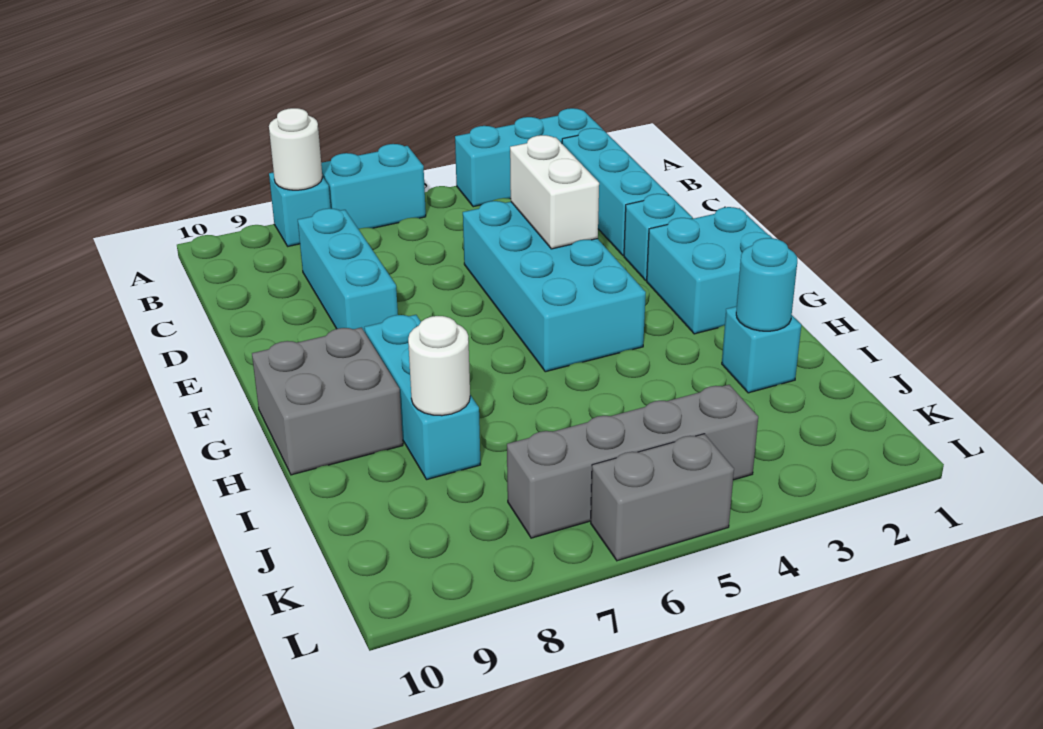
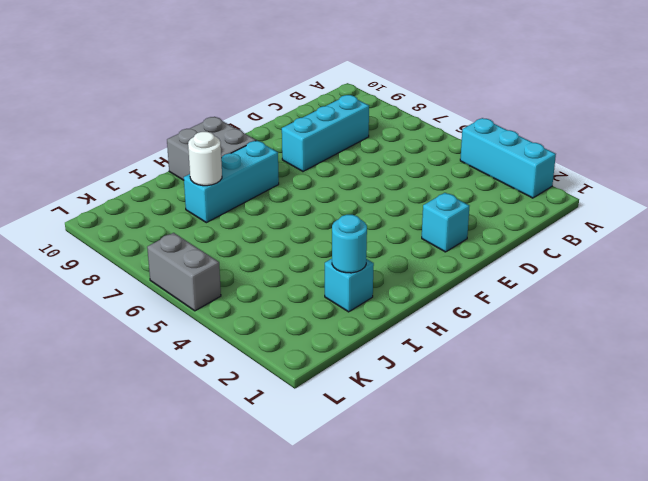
none -> cyan brick A6:A7 level 1
none -> cyan brick A8 level 1
none -> cyan brick B2:D2 level 1

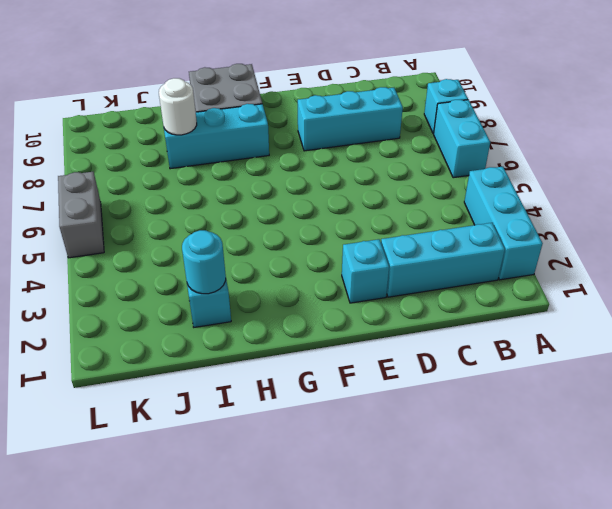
none -> cyan brick D4:G5 level 1
none -> cyan brick F1:G2 level 1
none -> grey brick K4:K7 level 1

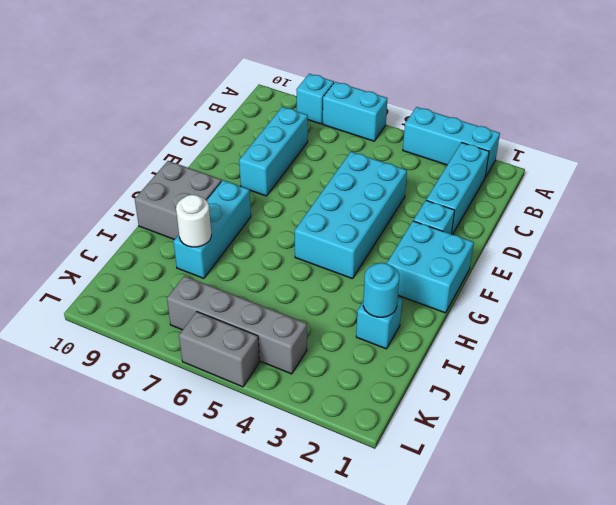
none -> white round brick A8 level 2
none -> white brick D4:E4 level 2

